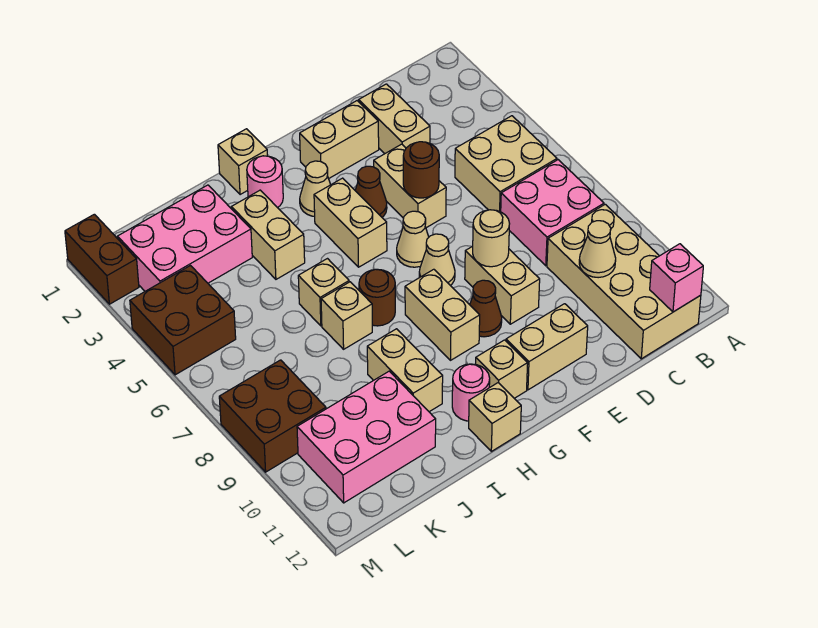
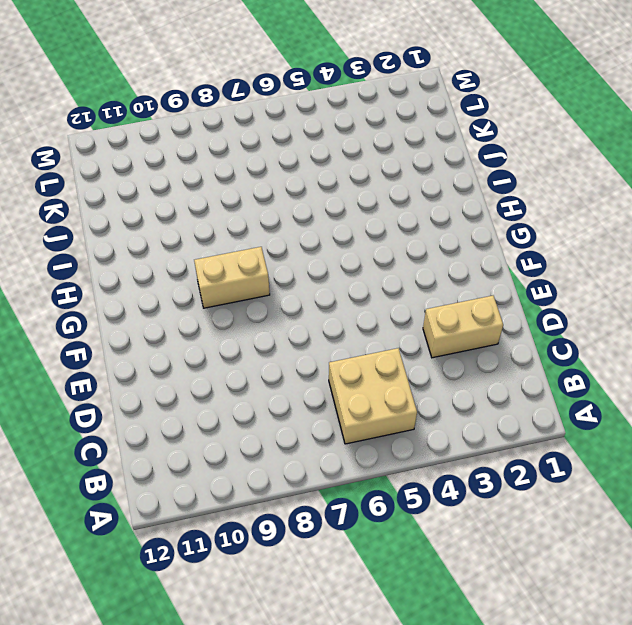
none -> pink brick B7:C8 level 1
none -> tan brick B9:C12 level 1
none -> tan brick E2:F2 level 1
none -> tan brick E4:E5 level 1

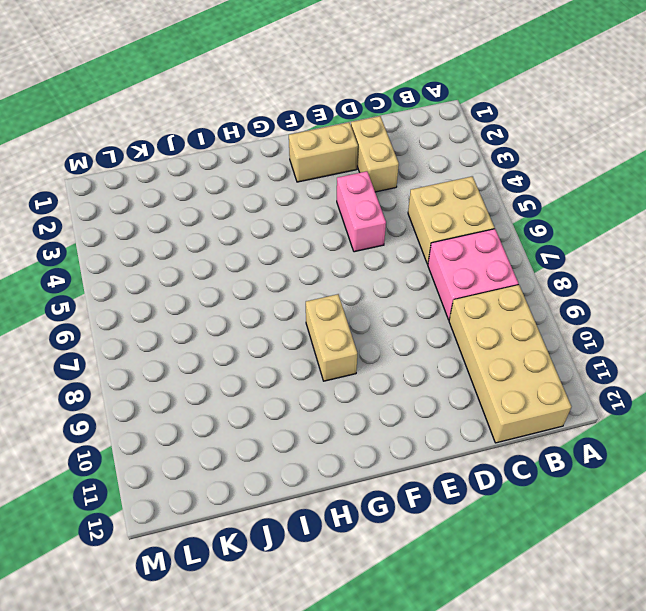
pink brick E4:E5 level 1 -> tan brick E4:E5 level 1
none -> tan brick E8:E9 level 1
none -> tan brick E11:F11 level 1
none -> brown cone F4 level 1
none -> tan cone F6 level 1

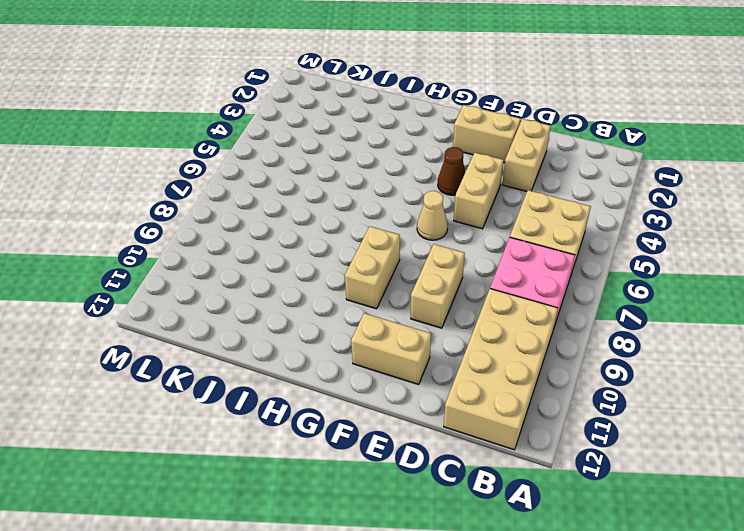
none -> tan cone F7 level 1
none -> brown cone F9 level 1
none -> tan cone G3 level 1
none -> tan brick G4:G5 level 1

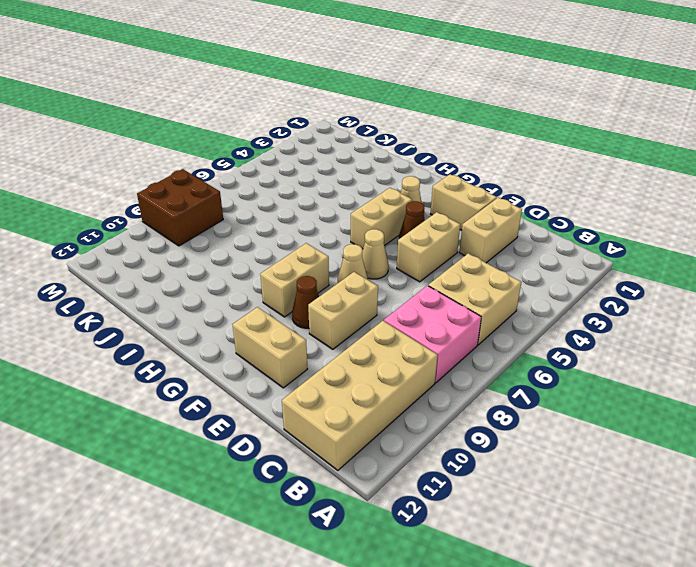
none -> tan brick G11 level 1
none -> tan brick H1 level 1
none -> pink round brick H2 level 1
none -> brown round brick H7 level 1

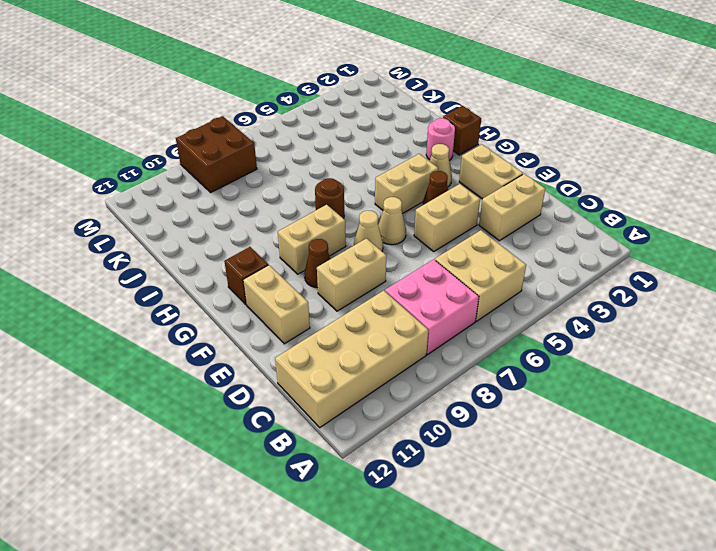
brown brick G11 level 1 -> tan brick G11 level 1
brown brick H1 level 1 -> tan brick H1 level 1
none -> pink round brick H11 level 1
none -> tan brick H12 level 1
none -> tan brick I3:I4 level 1
none -> tan brick I6 level 1

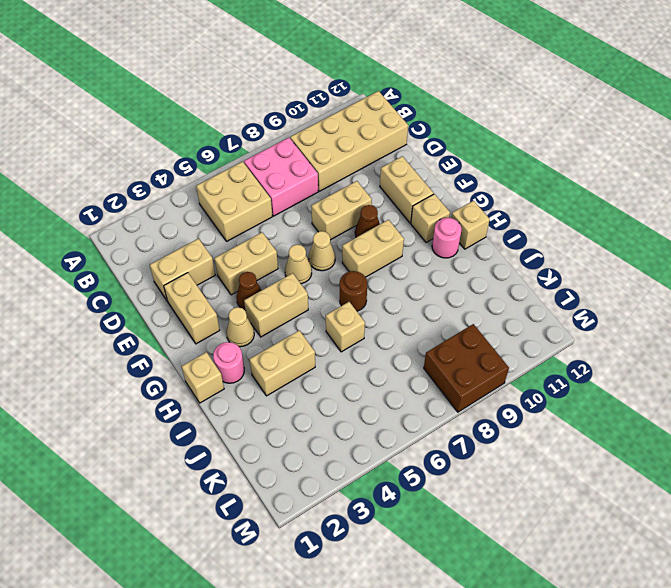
none -> tan brick I7 level 1
none -> tan brick I9:I10 level 1
none -> pink brick J2:L3 level 1
none -> pink brick J10:L11 level 1

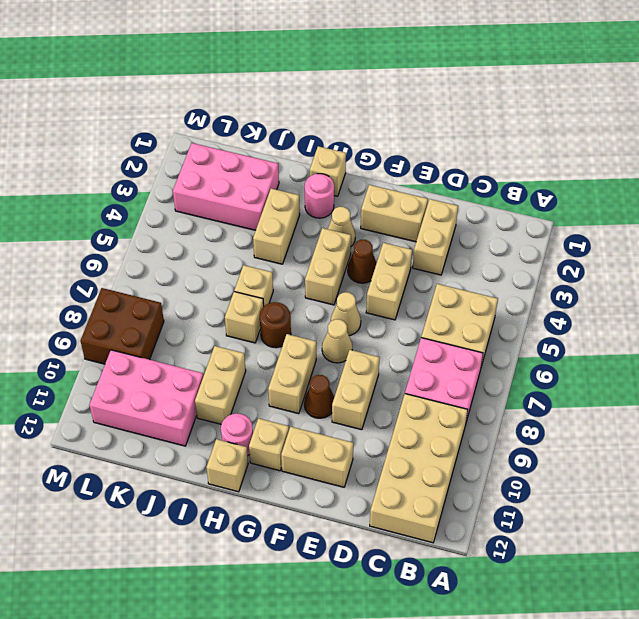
none -> brown brick L4:M5 level 1
none -> brown brick M1:M2 level 1
none -> pink brick B12 level 2
none -> tan cone C10 level 2

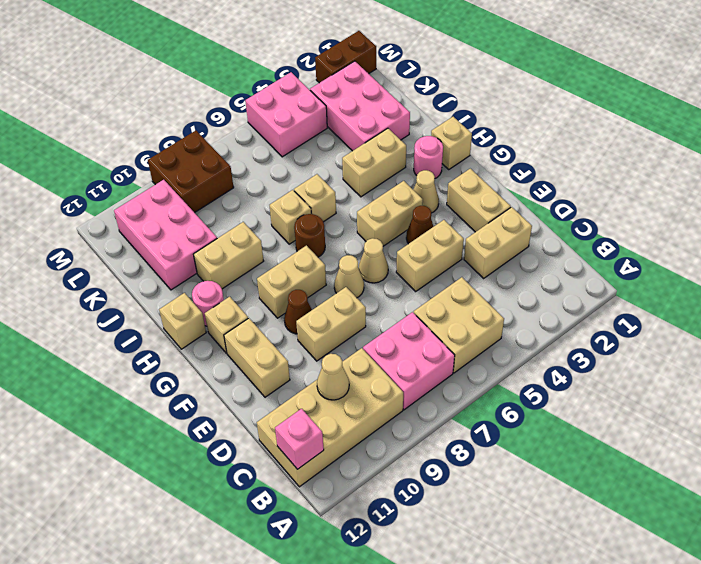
pink brick L4:M5 level 1 -> brown brick L4:M5 level 1
none -> brown round brick E5 level 2
none -> tan round brick E8 level 2

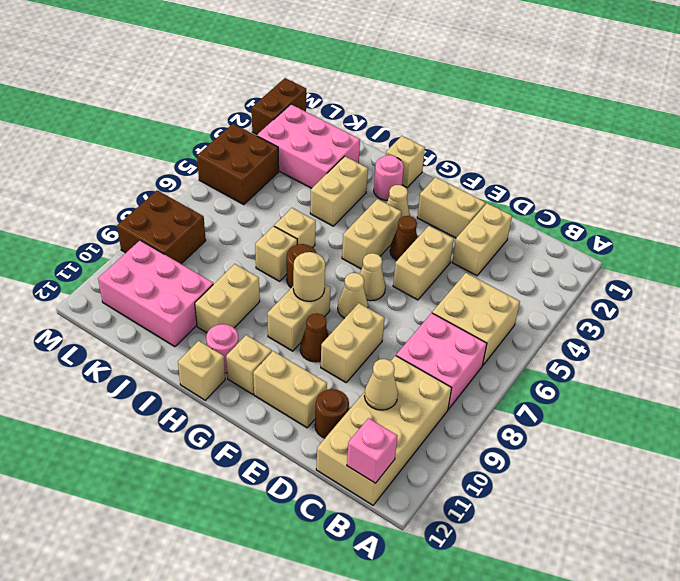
brown round brick D11 level 1 -> brown round brick E5 level 2
tan round brick G8 level 2 -> tan round brick E8 level 2

